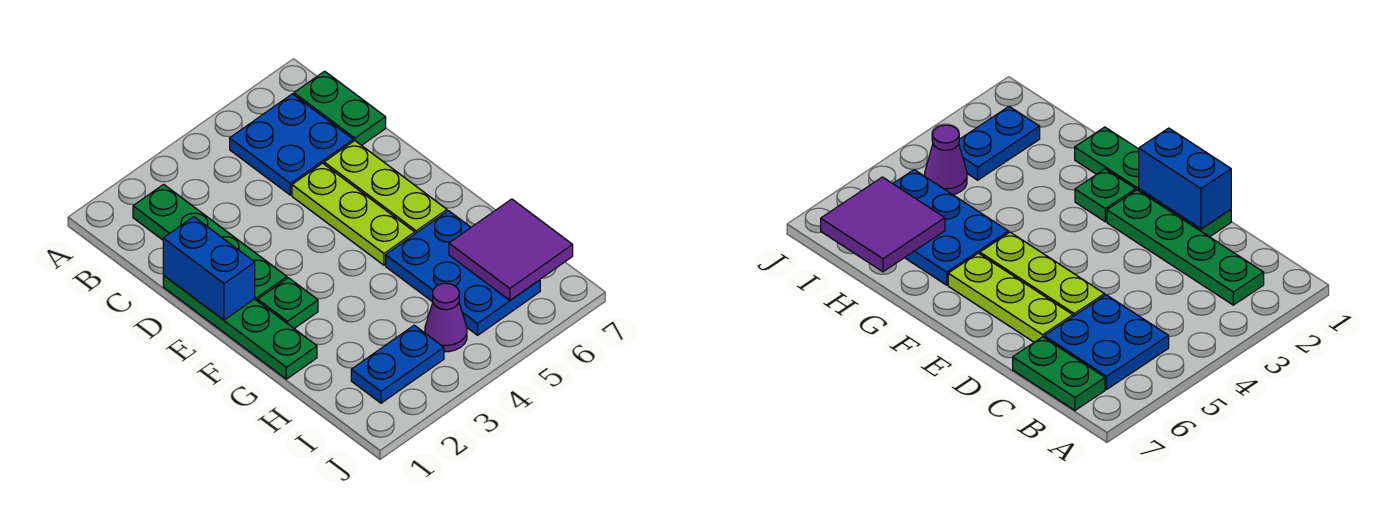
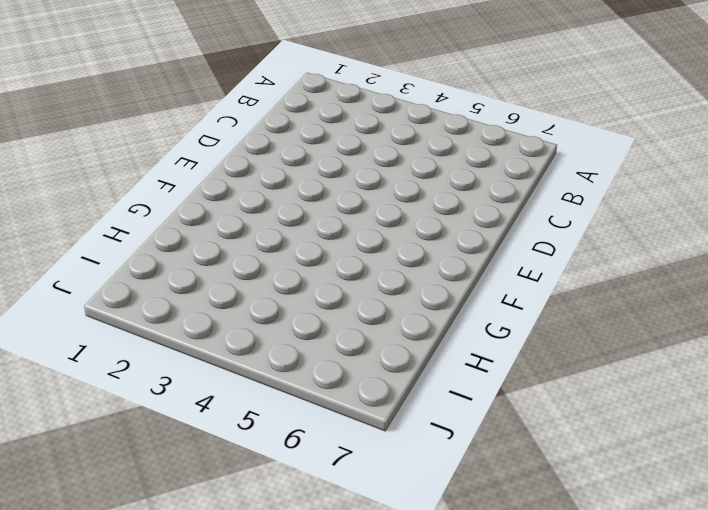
none -> green plate B2:E2 level 1
none -> blue plate B5:C6 level 1
none -> green plate B7:C7 level 1

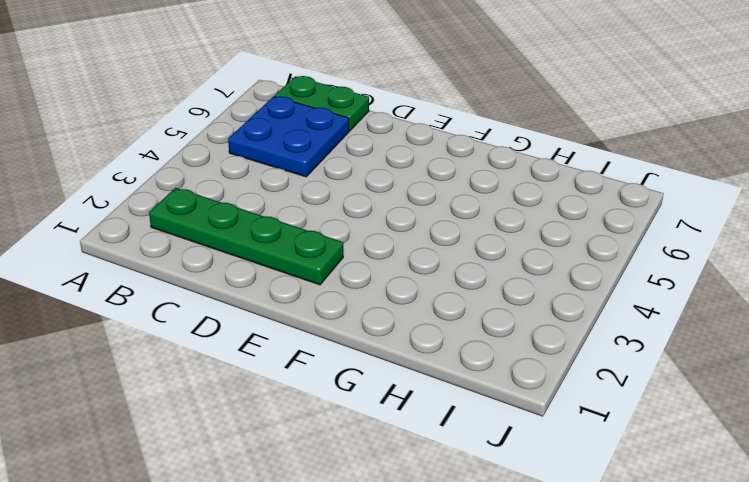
none -> green plate D1:G1 level 1
none -> lime plate D5:F5 level 1
none -> lime plate D6:F6 level 1

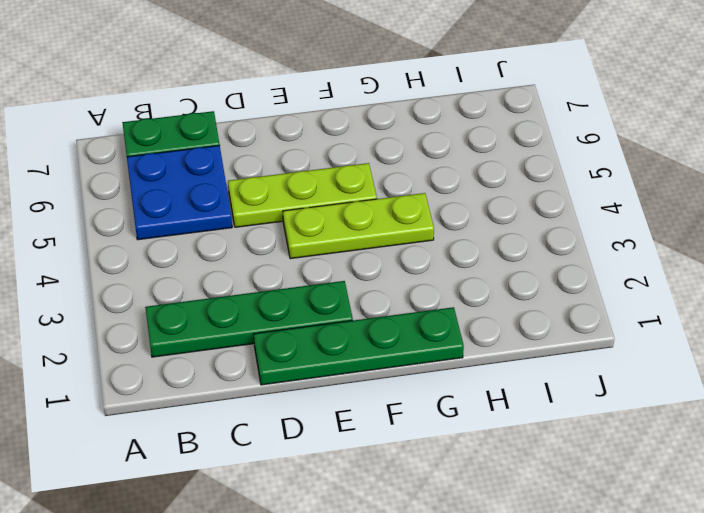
lime plate E4:G4 level 1 -> lime plate D6:F6 level 1
none -> green plate F2 level 1
none -> blue plate G5:I6 level 1
none -> blue plate I2:I3 level 1

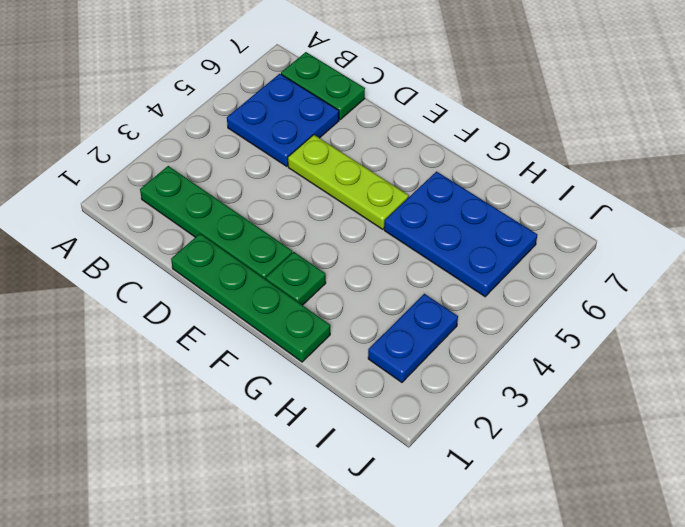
none -> lime plate D6:F6 level 1
none -> purple cone I4 level 1
none -> blue brick D1:E1 level 2

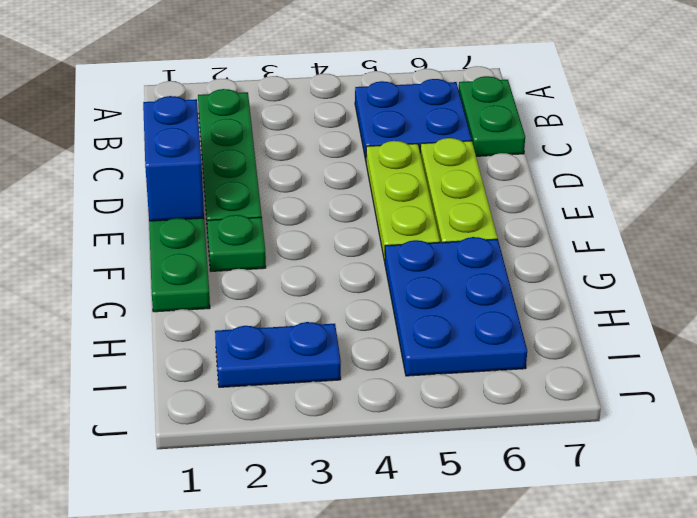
none -> purple cone I4 level 1
none -> purple tile H6:I7 level 2

